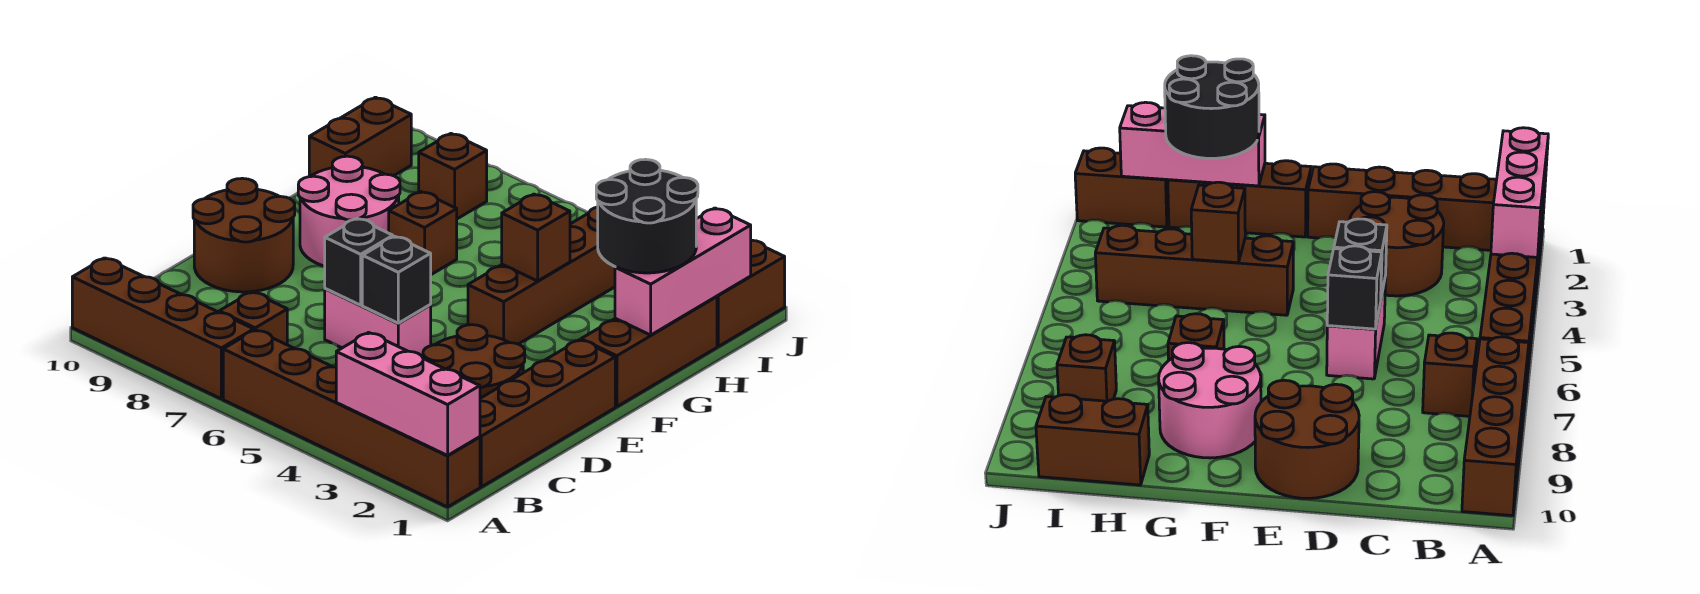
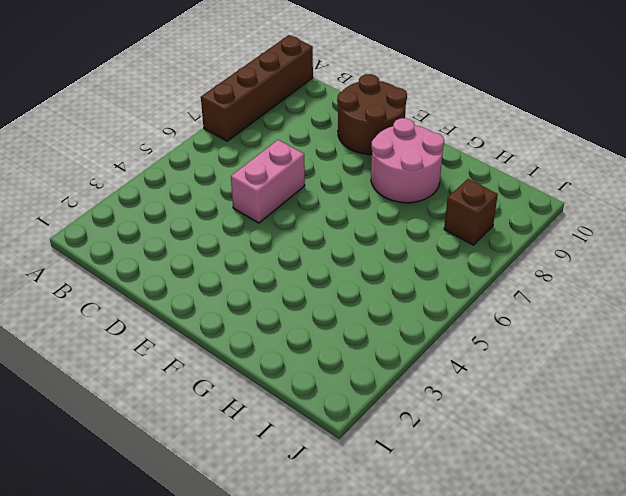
none -> brown brick A1:A6 level 1
none -> brown brick B1:E1 level 1
none -> brown brick B7 level 1

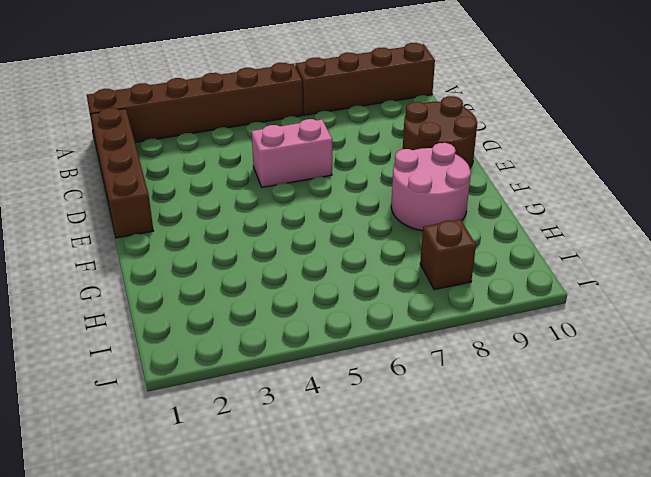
none -> brown brick B7 level 1
none -> brown round brick C2:D3 level 1
none -> brown brick F1:H1 level 1

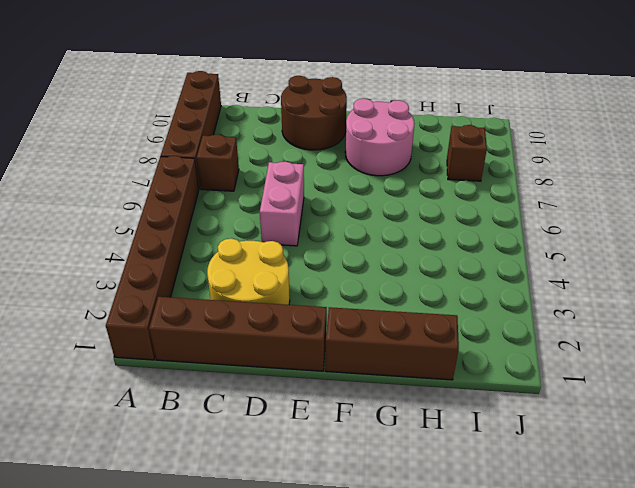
yellow round brick C2:D3 level 1 -> brown round brick C2:D3 level 1
none -> brown brick F4:I4 level 1
none -> brown brick G7 level 1
none -> brown brick H10:I10 level 1

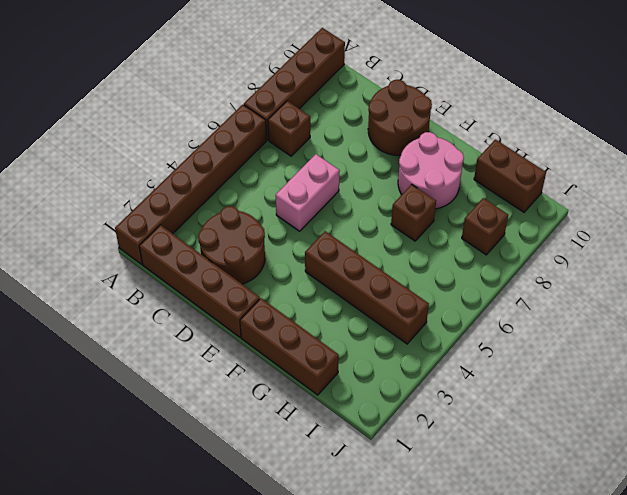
none -> brown brick I1:J1 level 1
none -> pink brick A1:A3 level 2
none -> black brick D5 level 2

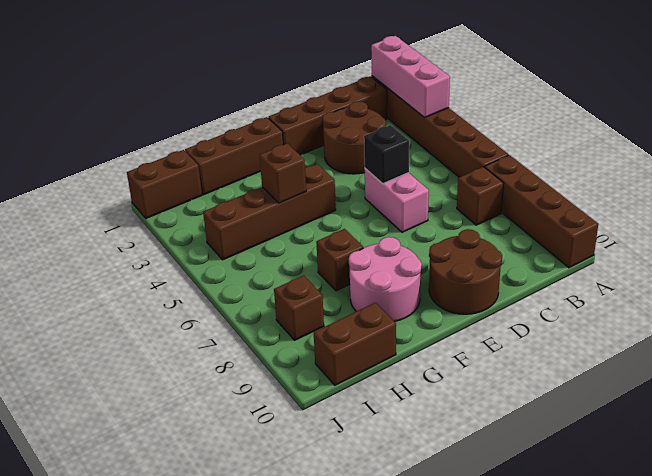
none -> black brick D6 level 2
none -> pink brick G1:I1 level 2
none -> black round brick G1:H2 level 3

